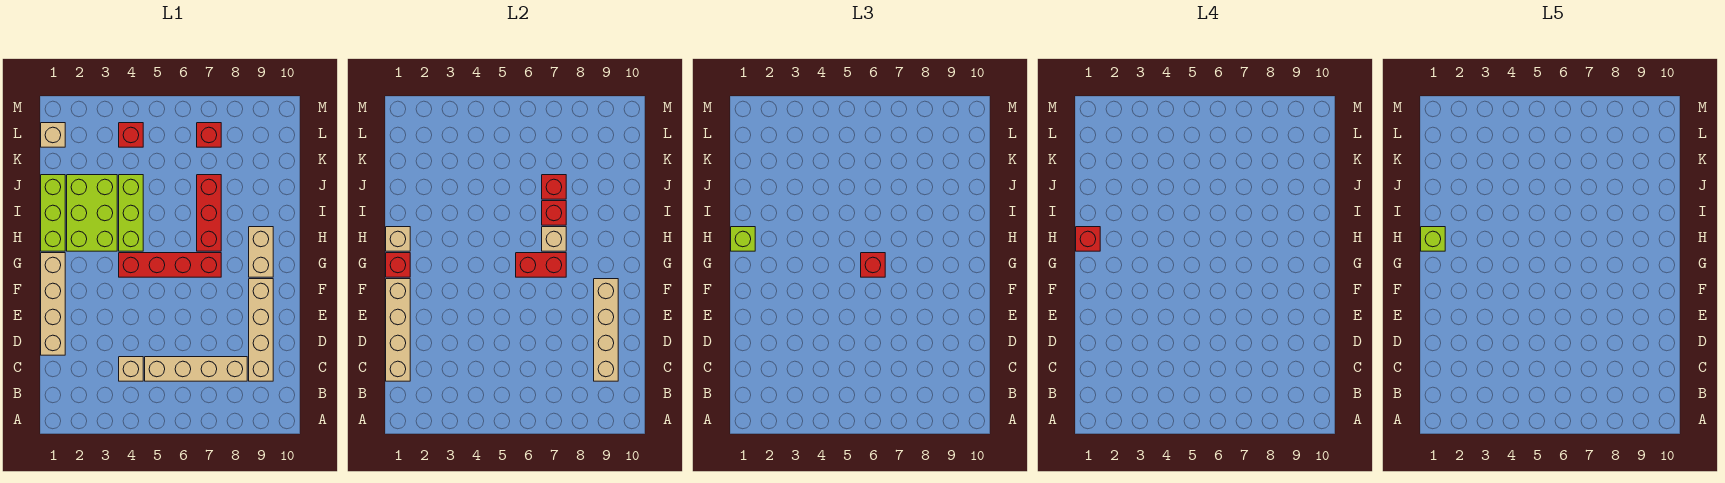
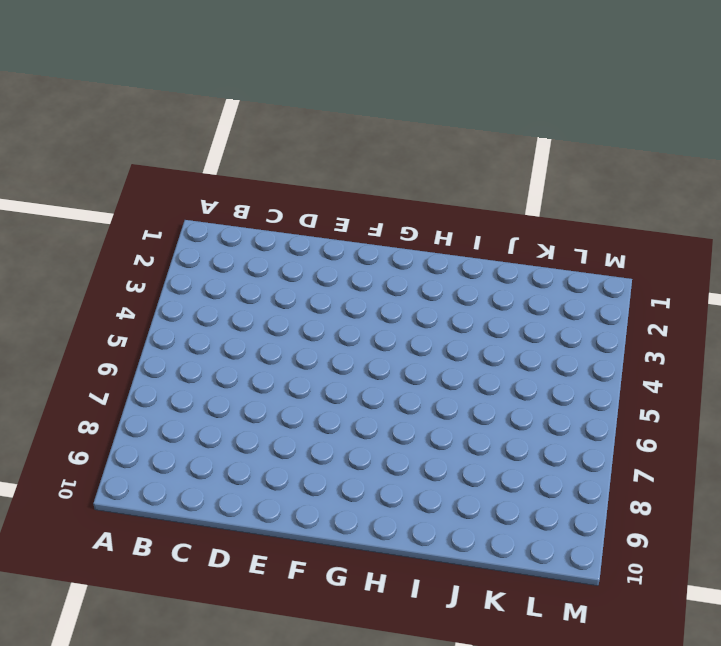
none -> tan brick C4 level 1
none -> tan brick C5:C8 level 1
none -> tan brick C9:F9 level 1

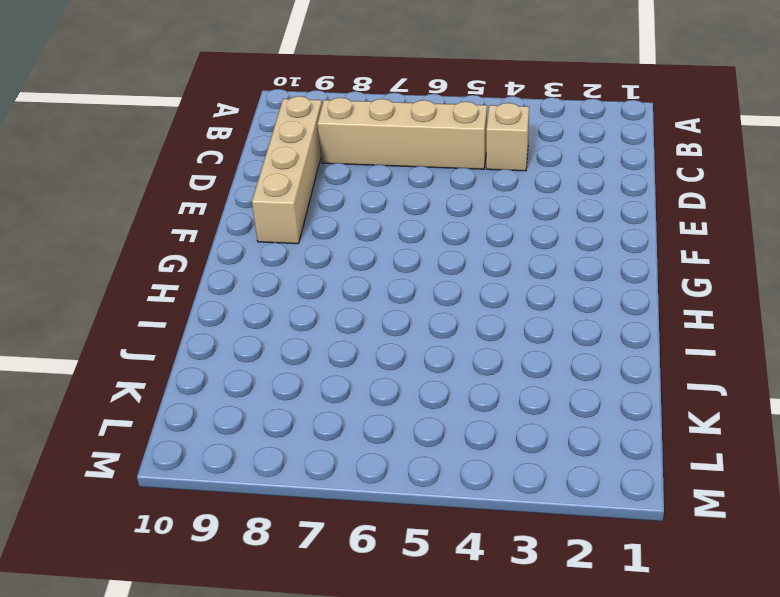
none -> tan brick D1:G1 level 1
none -> red brick G4:G7 level 1
none -> tan brick G9:H9 level 1

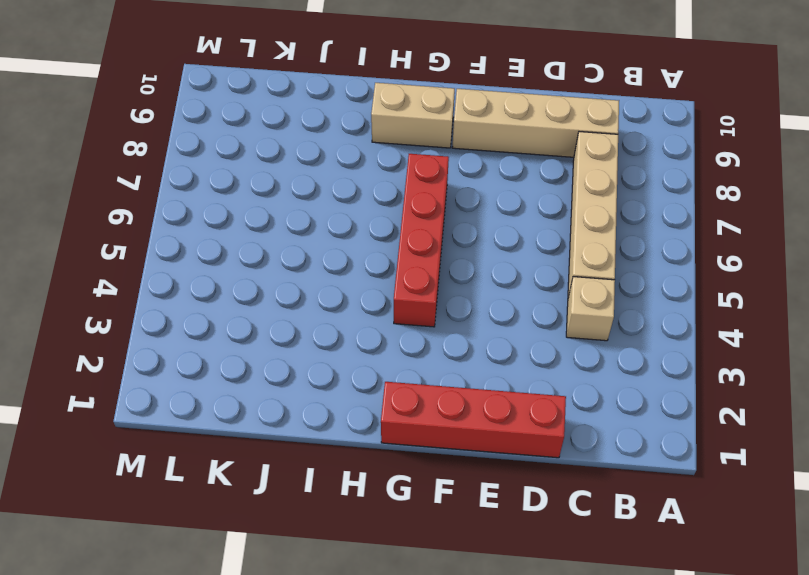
red brick D1:G1 level 1 -> tan brick D1:G1 level 1
none -> lime brick H1:J1 level 1
none -> lime brick H2:J3 level 1
none -> lime brick H4:J4 level 1

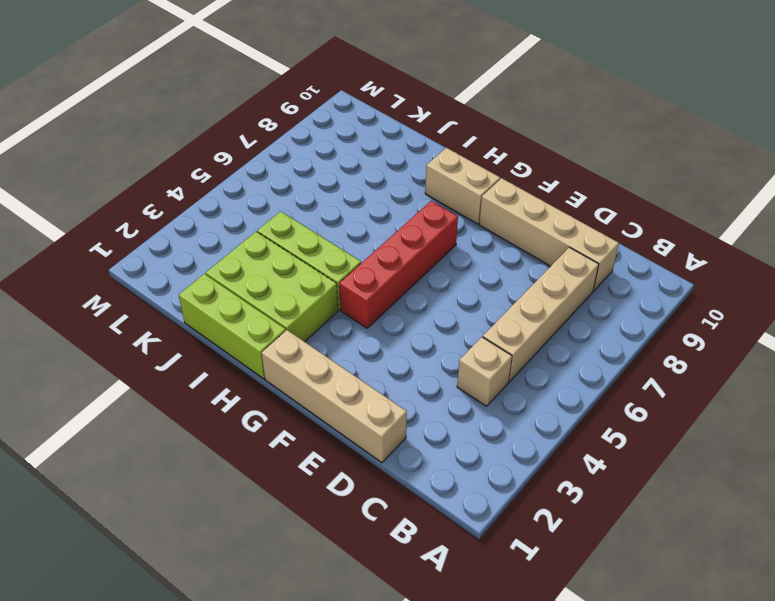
none -> red brick H7:J7 level 1
none -> tan brick L1 level 1
none -> red brick L4 level 1

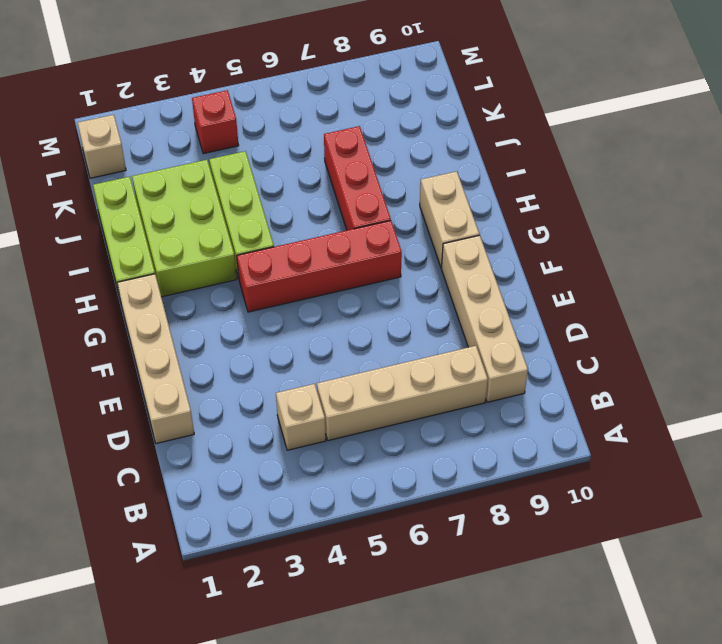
none -> red brick L7 level 1
none -> tan brick C1:F1 level 2
none -> tan brick C9:F9 level 2

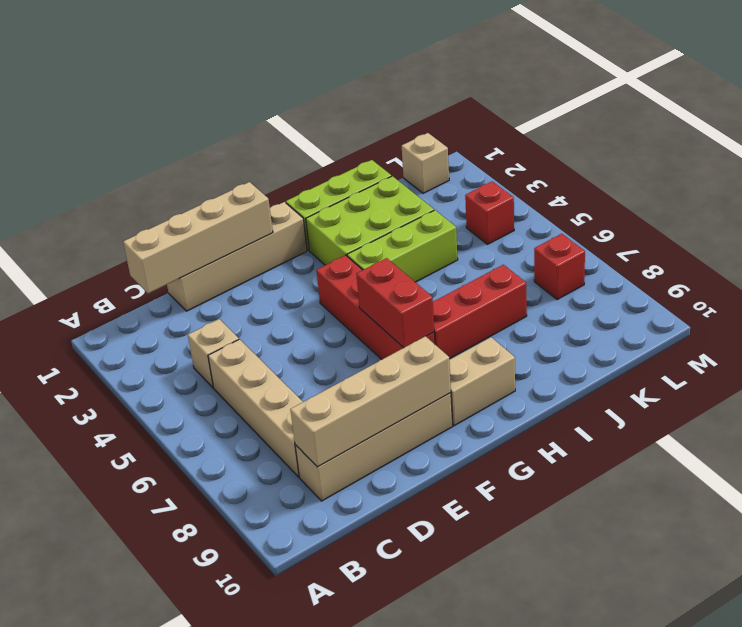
none -> red brick G1 level 2
none -> tan brick H1 level 2
none -> tan brick H7 level 2

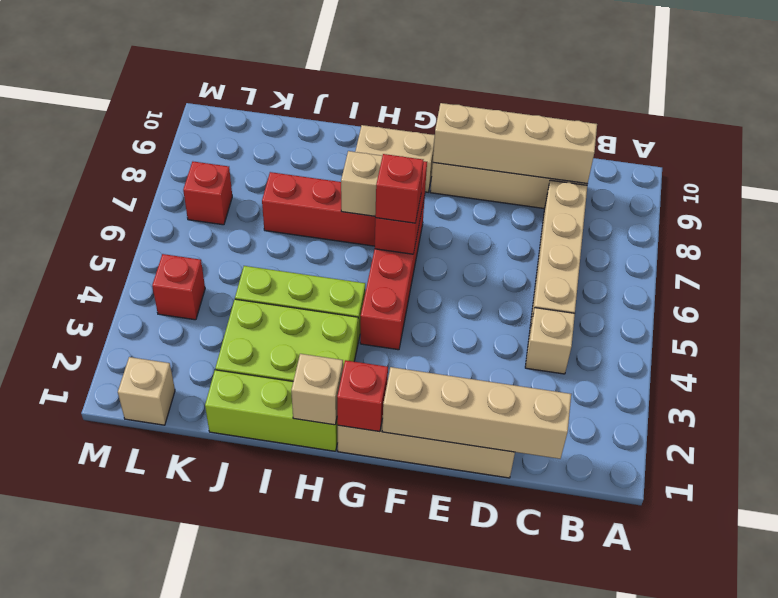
none -> red brick I7 level 2
none -> red brick J7 level 2
none -> lime brick H1 level 3

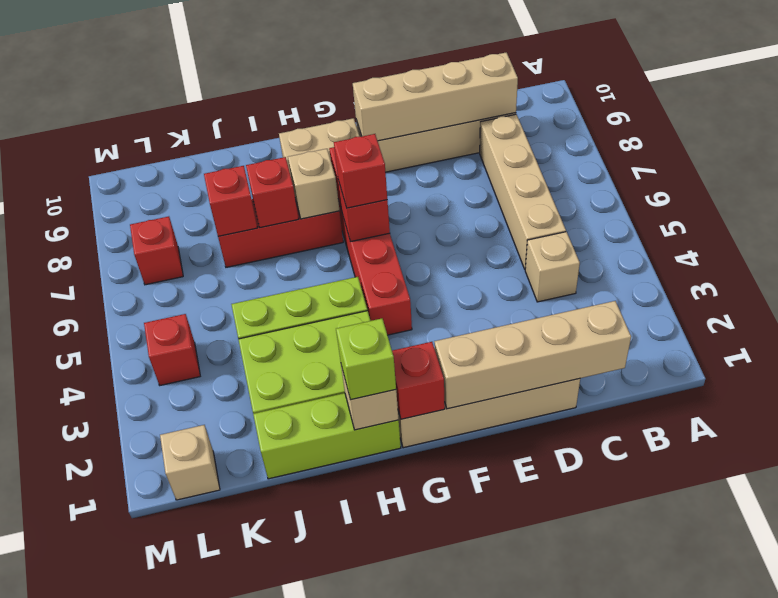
none -> red brick H1 level 4
none -> lime brick H1 level 5

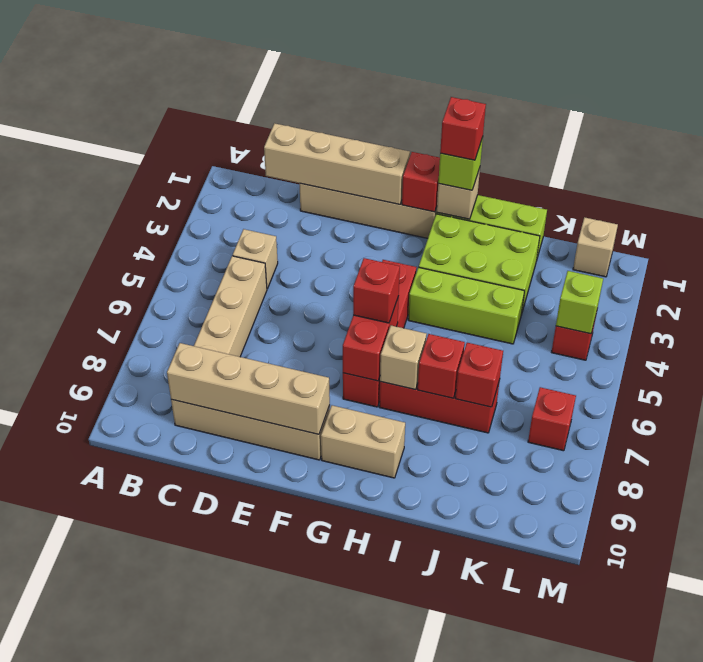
lime brick L4 level 2 -> lime brick H1 level 5

